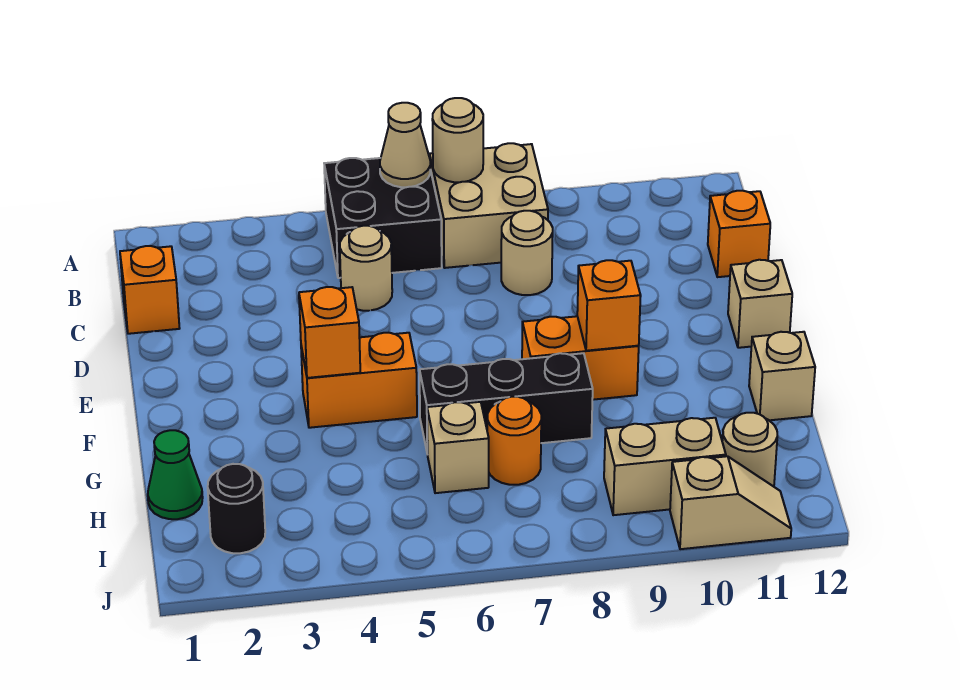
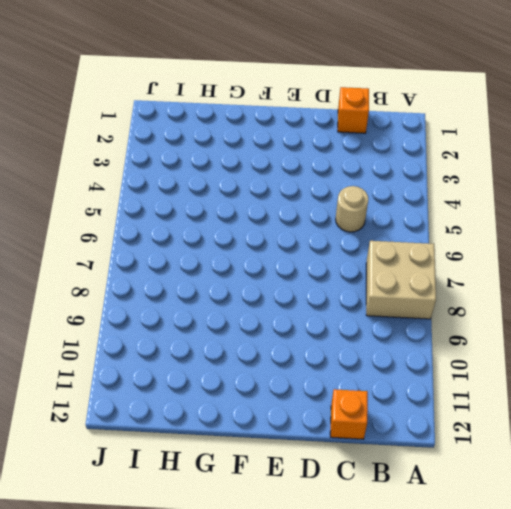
none -> black brick A5:B6 level 1
none -> tan round brick C8 level 1
none -> tan brick E12 level 1

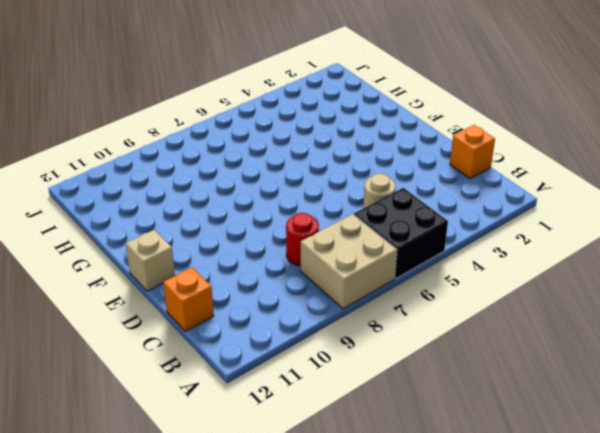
red round brick C8 level 1 -> tan round brick C8 level 1
none -> orange brick F4:F5 level 1
none -> orange brick F8:F9 level 1
none -> black brick G6:G8 level 1

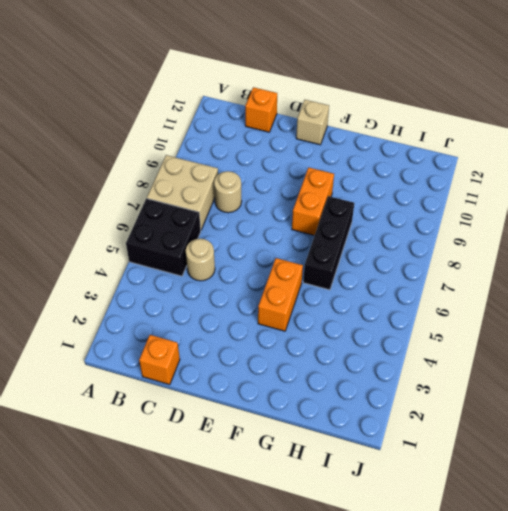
none -> tan brick G12 level 1
none -> green cone H1 level 1
none -> tan brick H6 level 1

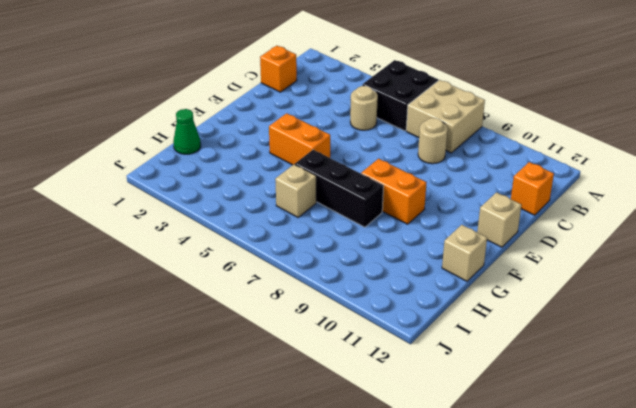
none -> orange round brick H7 level 1
none -> black round brick I2 level 1
none -> tan brick I9:I10 level 1

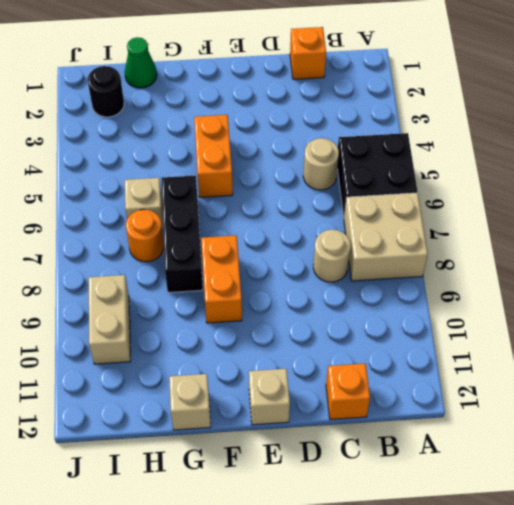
none -> tan round brick I11 level 1
none -> tan slope J10:J11 level 1 top 10
none -> tan cone A6 level 2

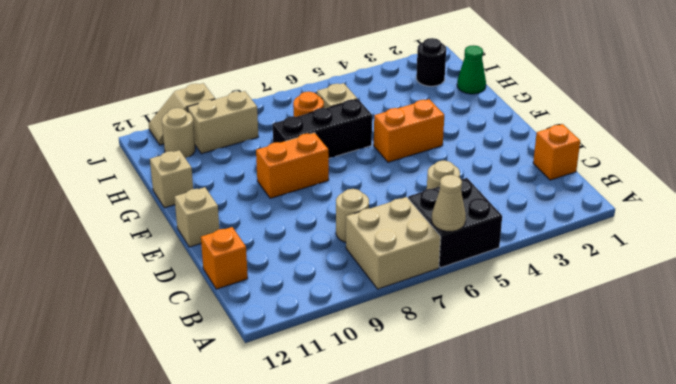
none -> tan round brick A7 level 2
none -> orange brick F4 level 2
none -> orange brick F9 level 2

